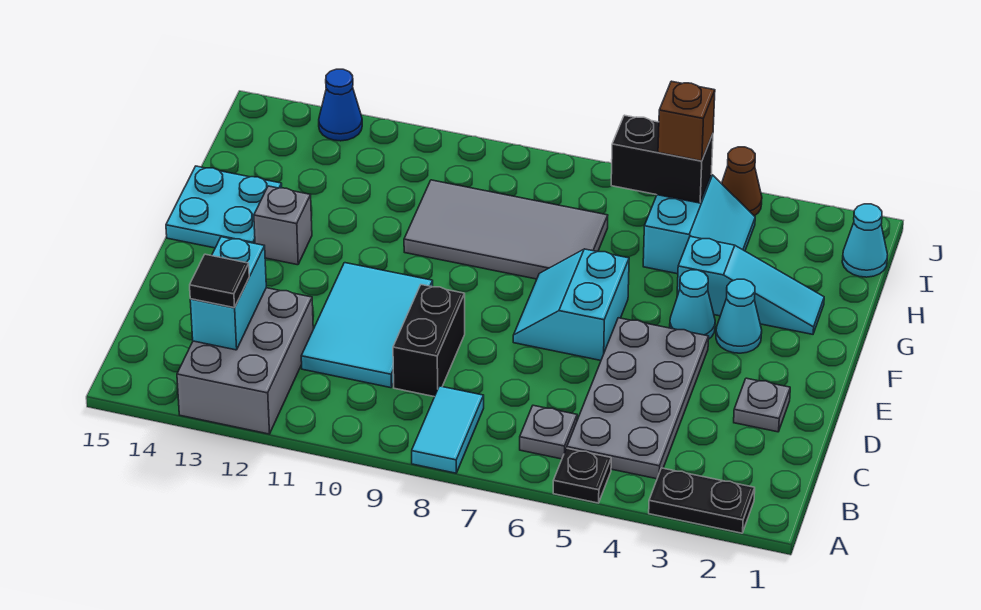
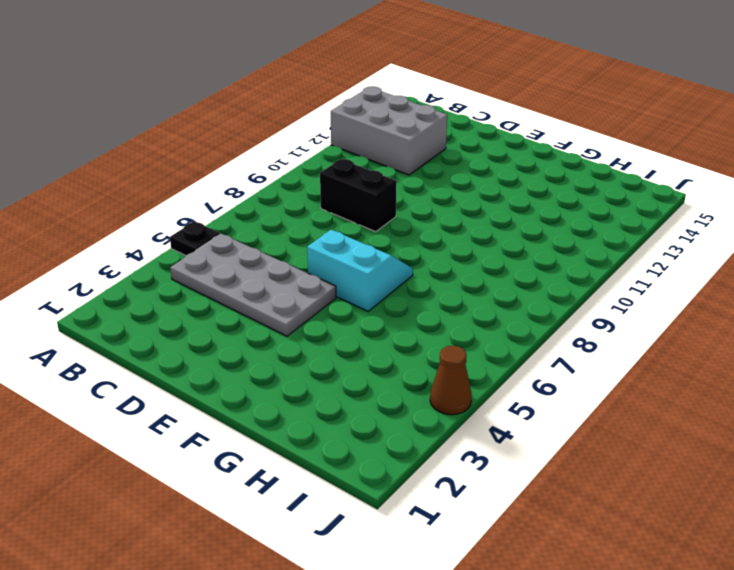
none -> black plate A2:A3 level 1
none -> cyan tile A8:B8 level 1
none -> grey plate B6 level 1

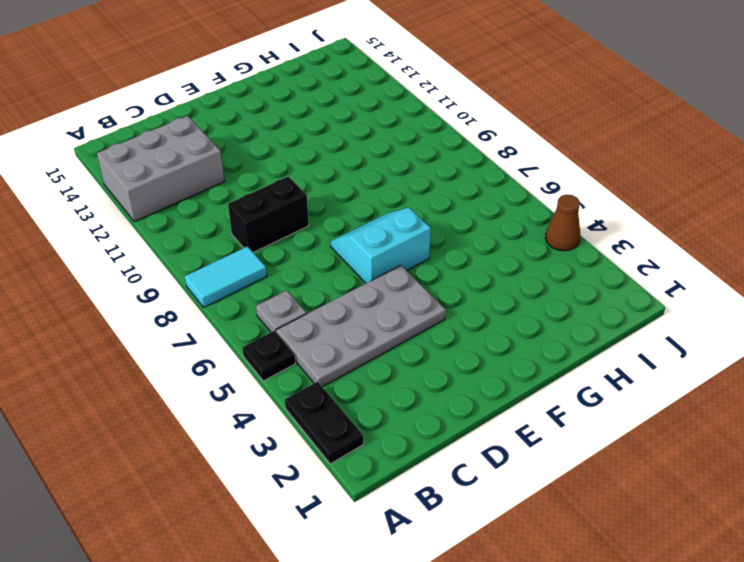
none -> cyan tile C10:E11 level 1
none -> grey plate D2 level 1
none -> cyan cone F3 level 1

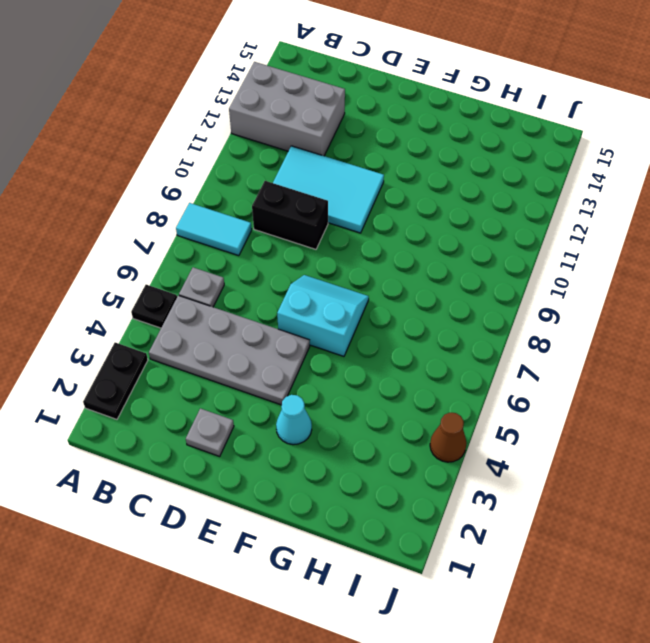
none -> cyan cone F4 level 1
none -> grey brick F13 level 1
none -> cyan plate F14:G15 level 1

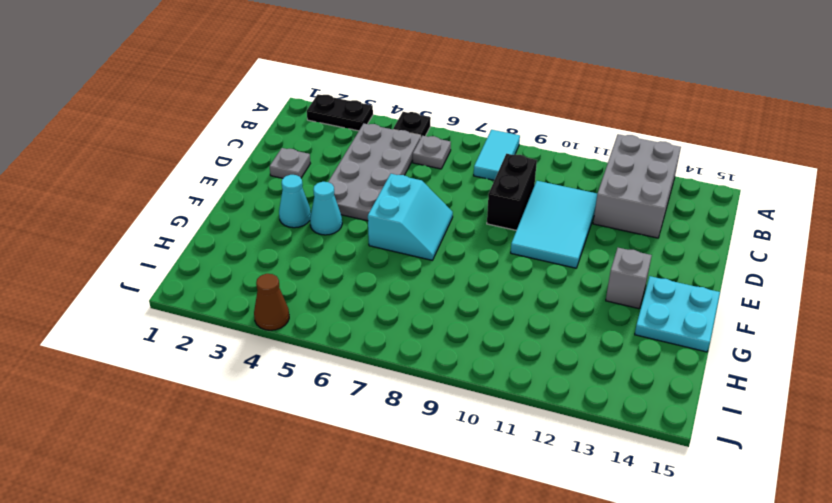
none -> cyan slope G2:G4 level 1 top 4
none -> grey tile G7:H10 level 1
none -> cyan slope H4:I5 level 1 top 5

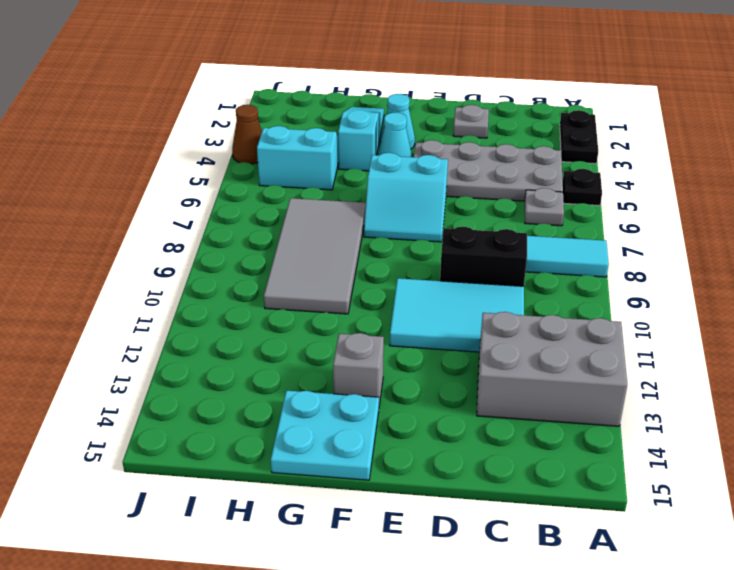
none -> cyan cone I1 level 1
none -> blue cone J13 level 1
none -> cyan brick B13:C13 level 2

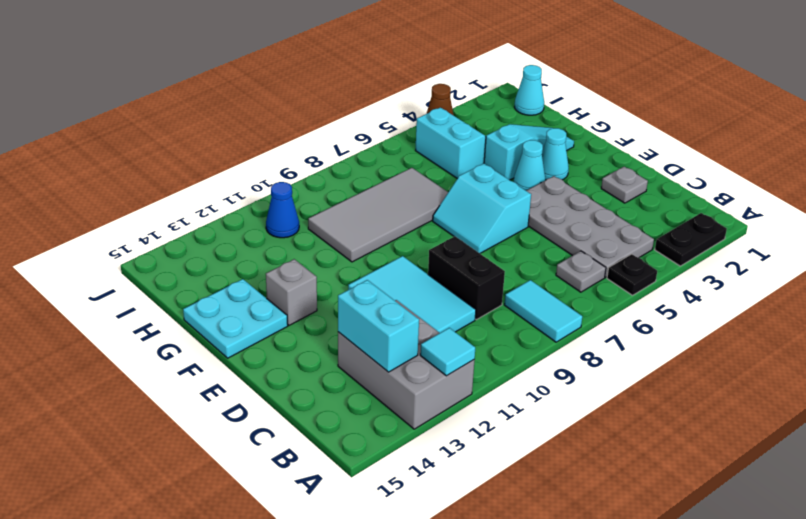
cyan tile A12 level 2 -> none
blue cone I11 level 1 -> blue cone J13 level 1
none -> black brick I5:I6 level 2
none -> black tile B13 level 3
none -> brown brick I5 level 3

